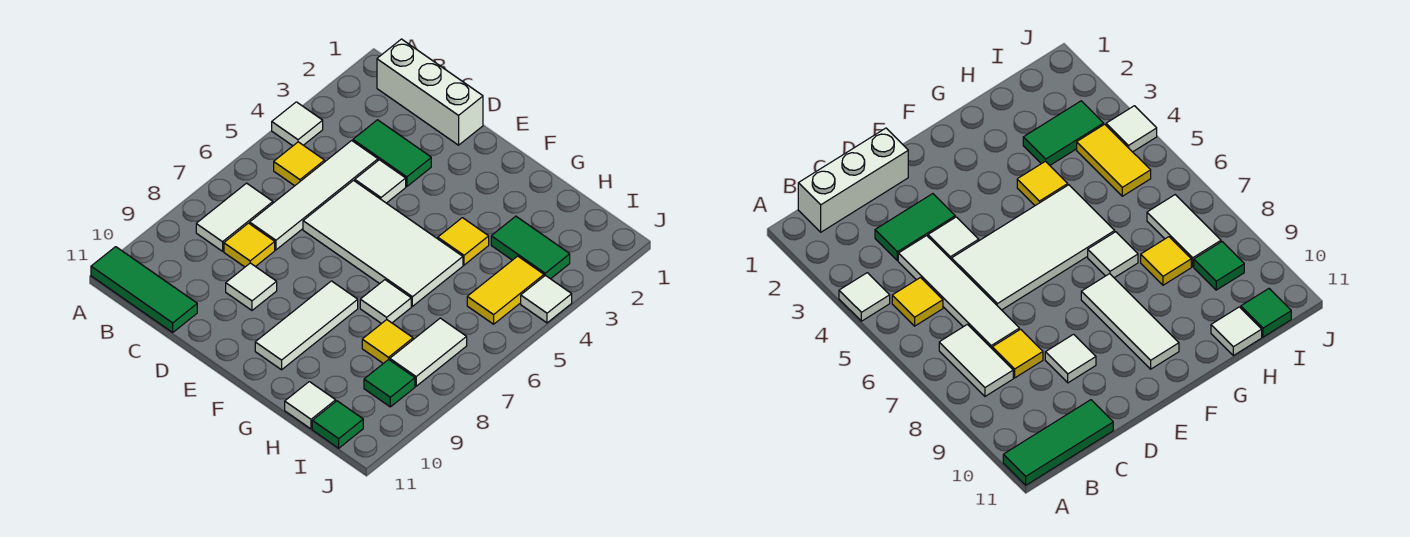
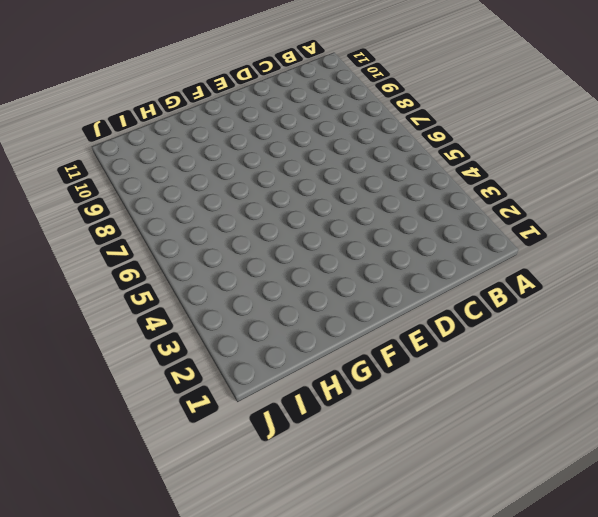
none -> white tile A4 level 1
none -> green tile A11:C11 level 1
none -> white brick B1:D1 level 1

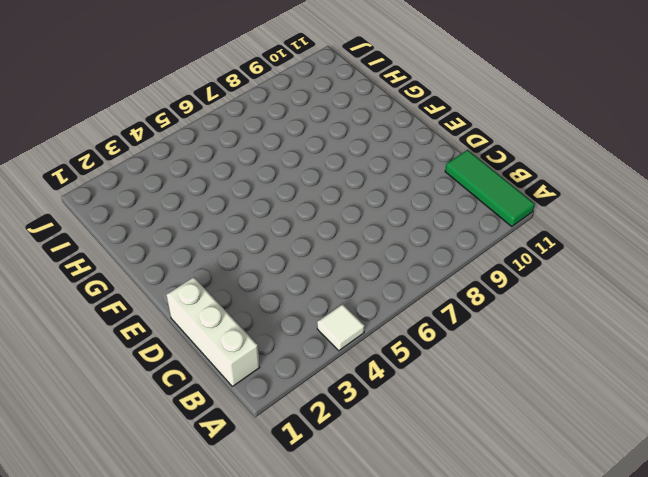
none -> yellow tile B5 level 1
none -> white tile B7:B8 level 1
none -> green tile C3:D3 level 1

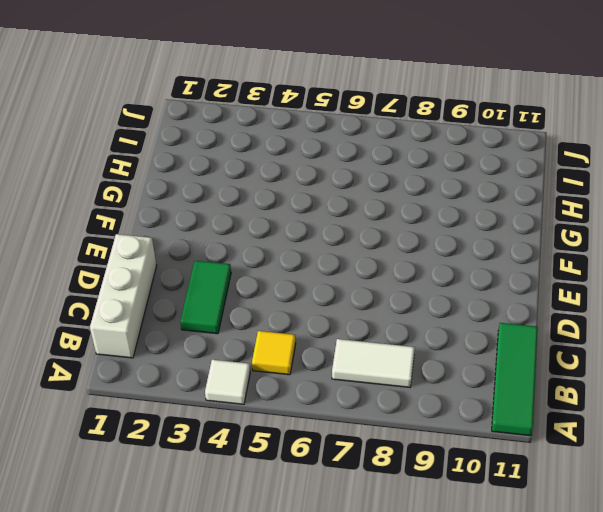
none -> white tile C4:C7 level 1
none -> yellow tile C8 level 1
none -> white tile D4 level 1

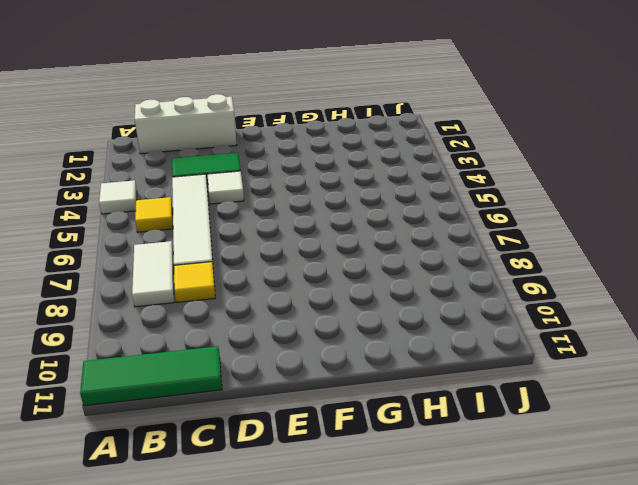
none -> white tile D5:G6 level 1
none -> white tile D9 level 1
none -> white tile F8:F10 level 1

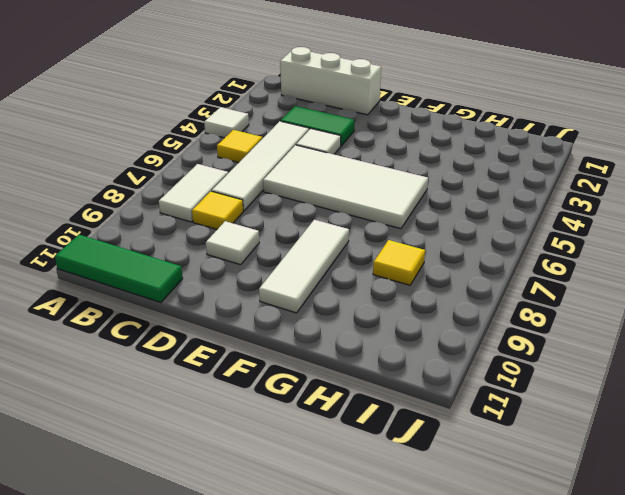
none -> yellow tile G4 level 1
none -> white tile G7 level 1
none -> green tile H3:I3 level 1

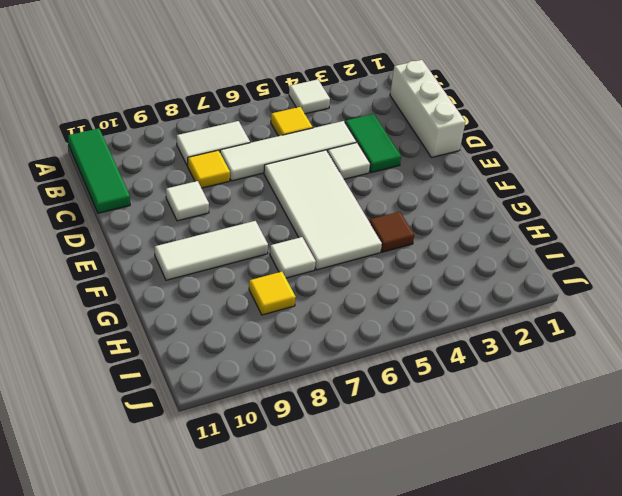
brown tile G4 level 1 -> yellow tile G4 level 1
none -> green tile H3:I3 level 1
none -> white tile H11 level 1
none -> yellow tile I4:I5 level 1

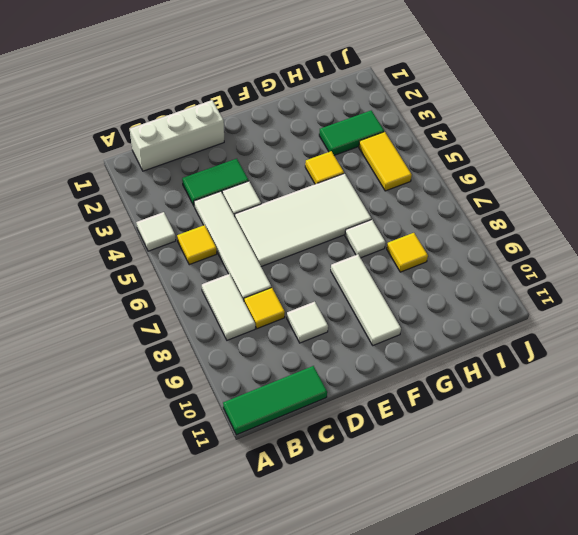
none -> white tile H11 level 1
none -> white tile I7:I8 level 1
none -> green tile I9 level 1

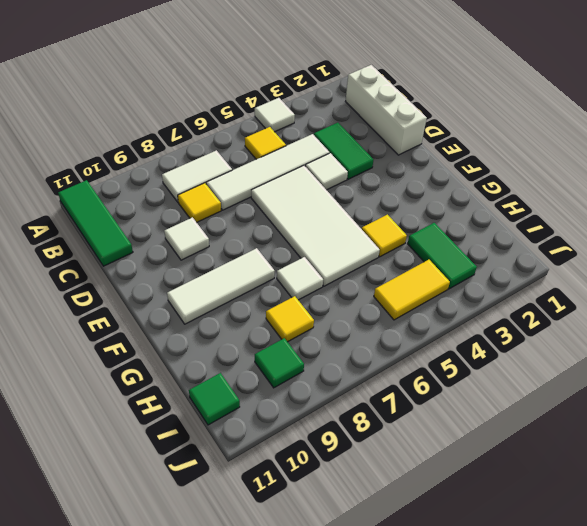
none -> white tile H11 level 1
none -> white tile I7:I8 level 1
none -> white tile J4 level 1

